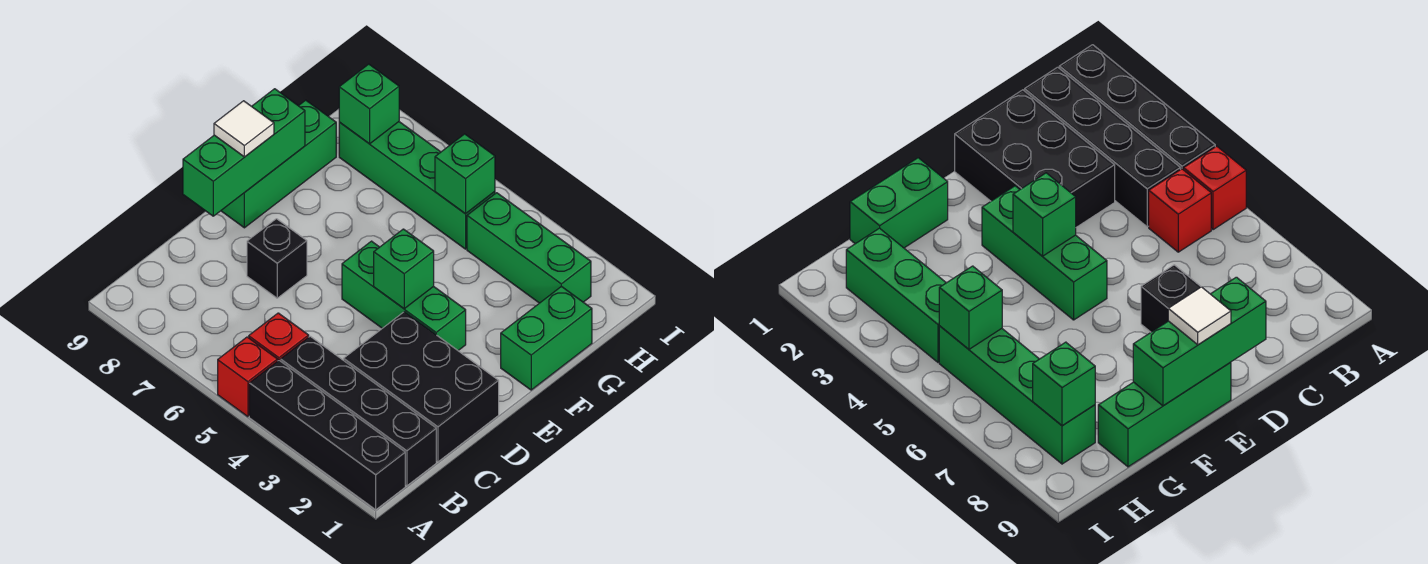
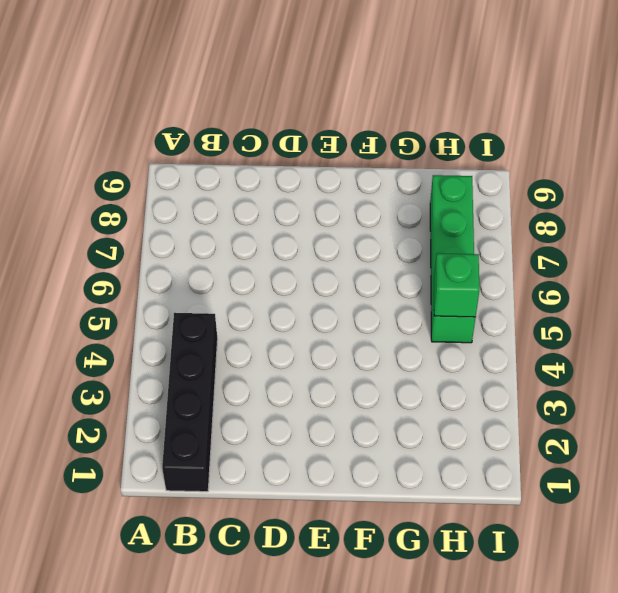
none -> black brick A1:A4 level 1
none -> red brick A5 level 1
none -> red brick B5 level 1

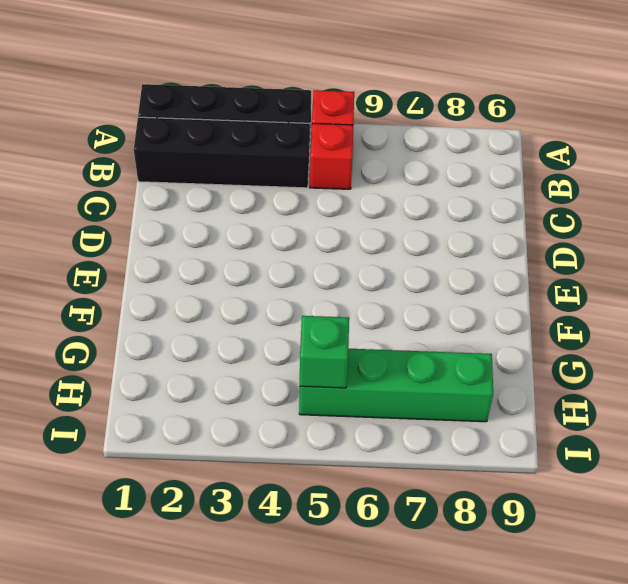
none -> black brick C1:D3 level 1
none -> black brick D7 level 1
none -> green brick E3:E5 level 1

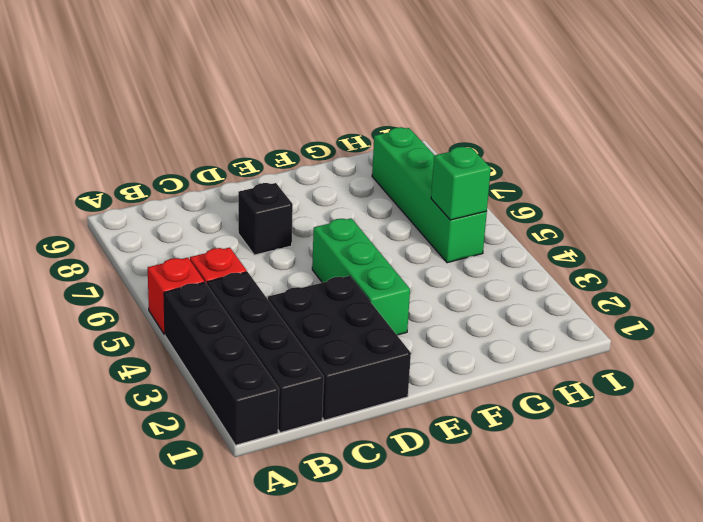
none -> green brick E9:G9 level 1
none -> green brick F1:G1 level 1
none -> green brick H2:H4 level 1

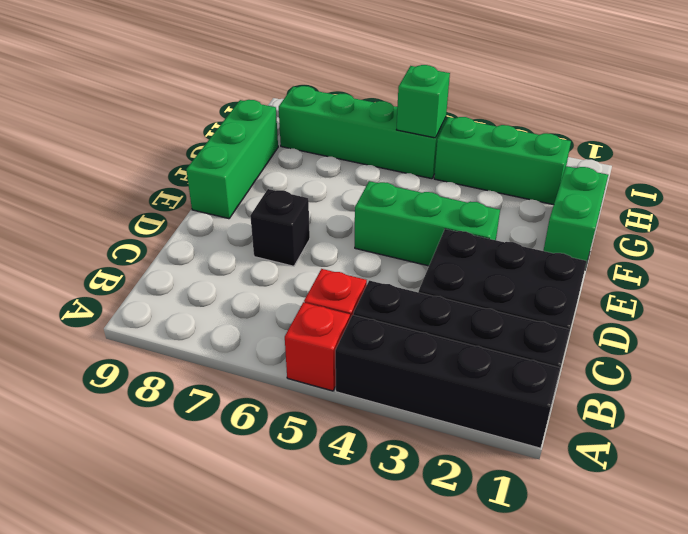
none -> green brick D9:F9 level 2
none -> green brick E4 level 2
none -> green brick H8 level 2

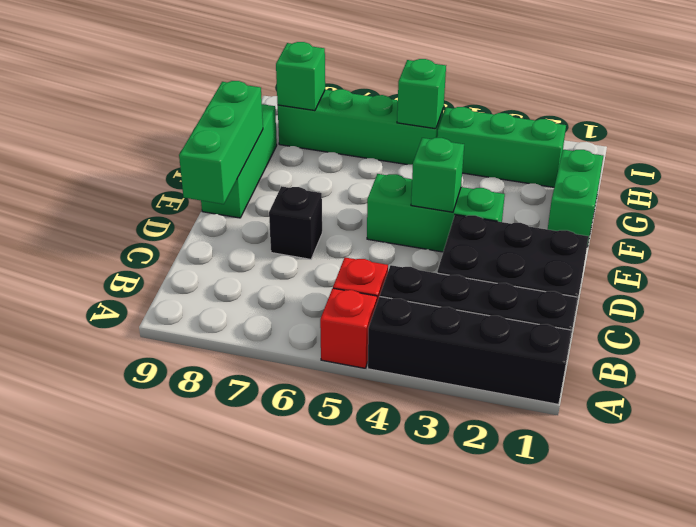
none -> white tile E9 level 3

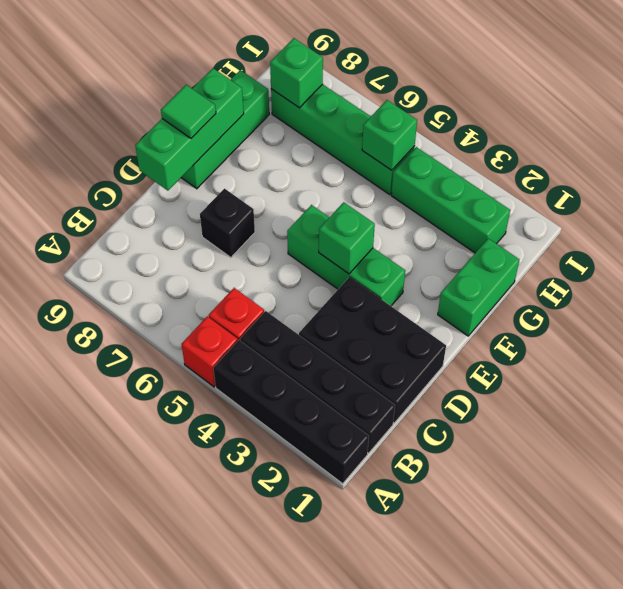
green tile E9 level 3 -> white tile E9 level 3

